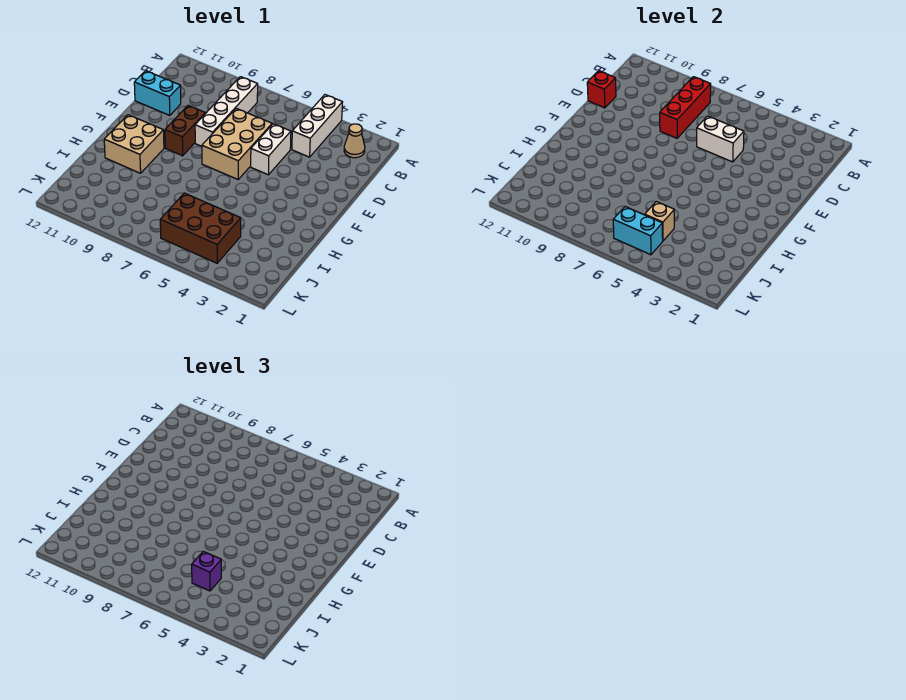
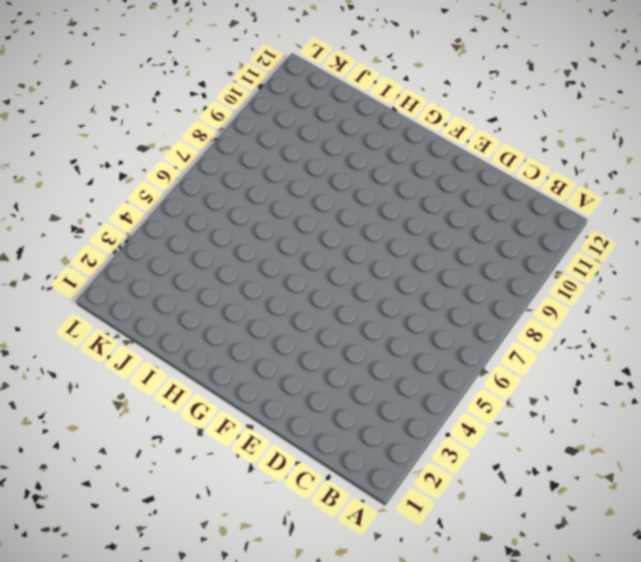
none -> white brick A4:C4 level 1
none -> tan cone B2 level 1
none -> white brick B8:E8 level 1

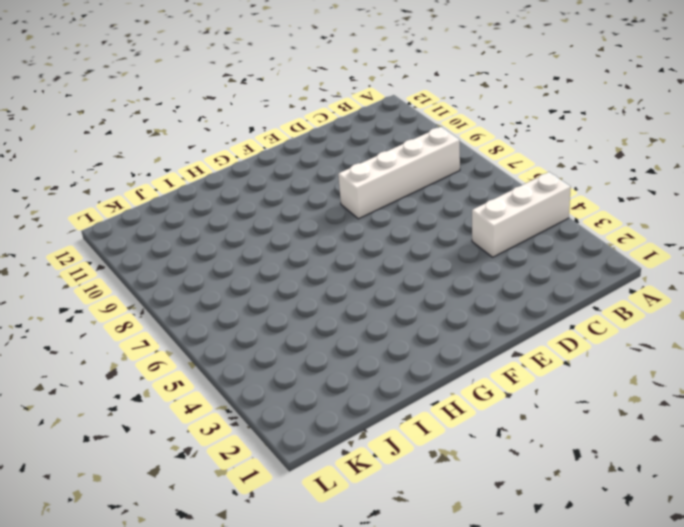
none -> tan cone B2 level 1
none -> white brick D5:E5 level 1
none -> tan brick D6:F7 level 1

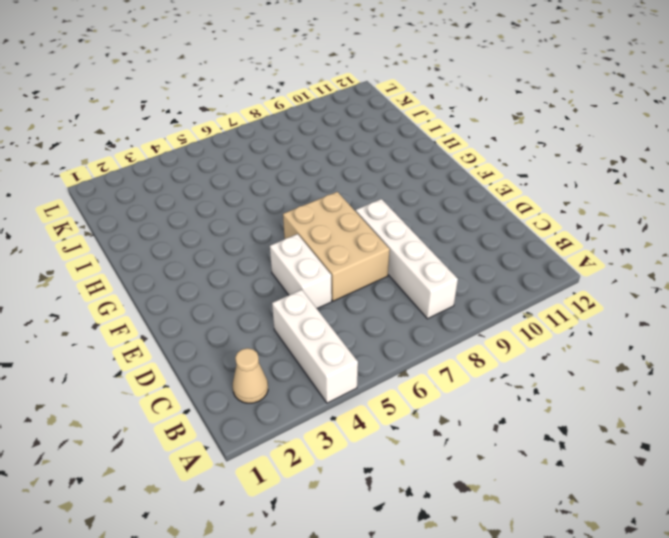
none -> cyan brick D11:D12 level 1
none -> brown brick E9:F9 level 1
none -> tan brick G10:H11 level 1

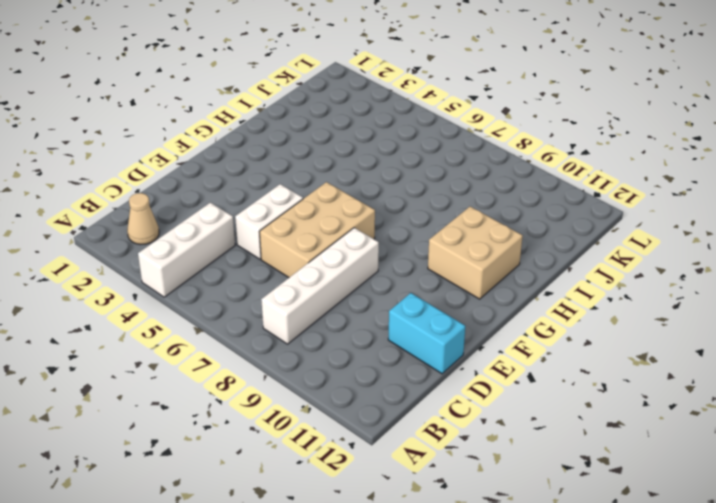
none -> brown brick E9:F9 level 1
none -> brown brick J4:K6 level 1
none -> red brick B8:D8 level 2

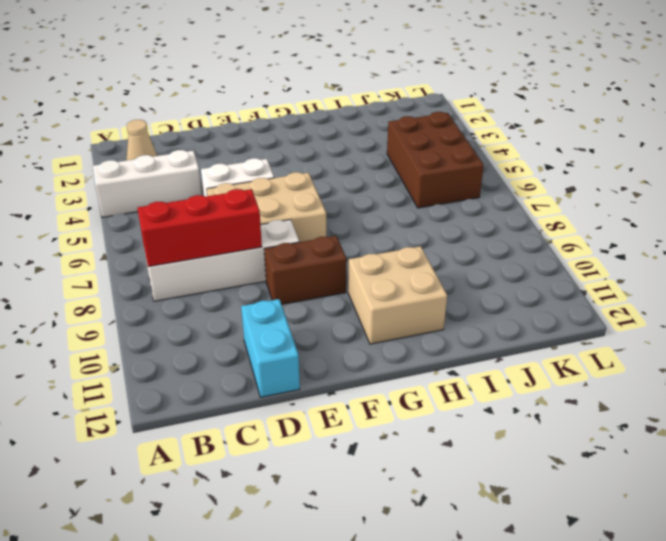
none -> white brick D5:D6 level 2
none -> red brick D12 level 2
none -> tan brick J5 level 2

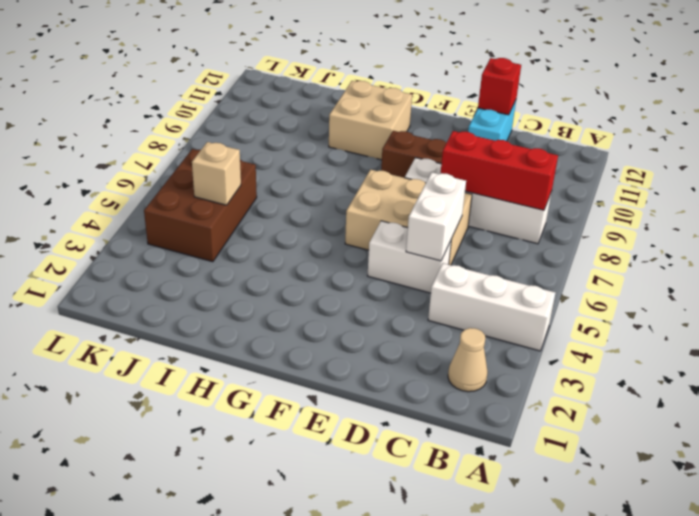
none -> cyan brick K5:K6 level 2
none -> purple brick J5 level 3

